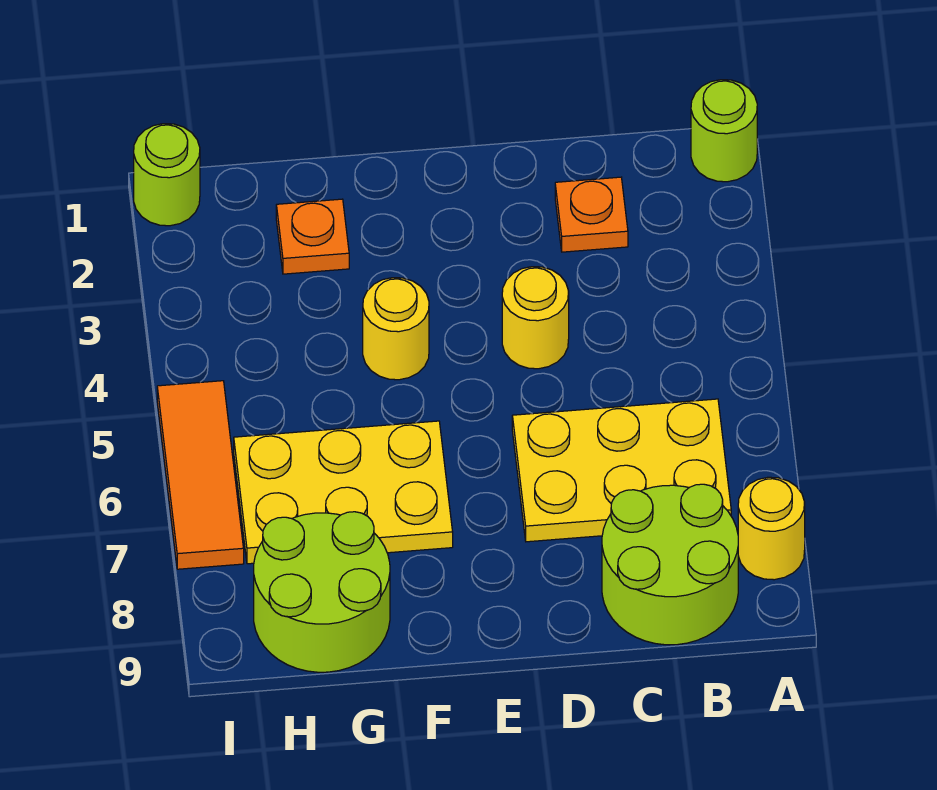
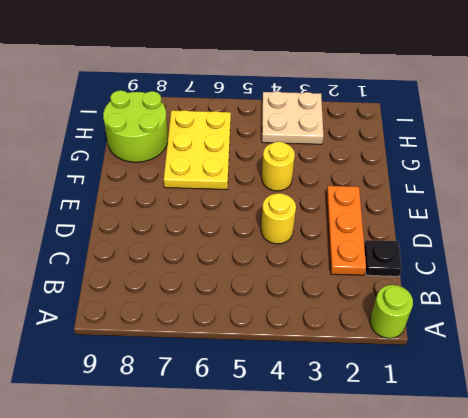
black plate C1 level 1 -> none
orange plate C2:E2 level 1 -> orange plate C2 level 1
tan plate H3:I4 level 1 -> none
none -> yellow round brick A8 level 1
none -> yellow plate B6:D7 level 1
none -> lime round brick B8:C9 level 1

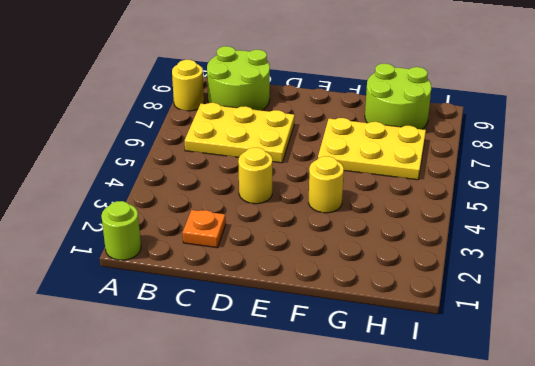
none -> orange plate G2 level 1
none -> lime round brick I1 level 1
none -> orange tile I5:I7 level 1

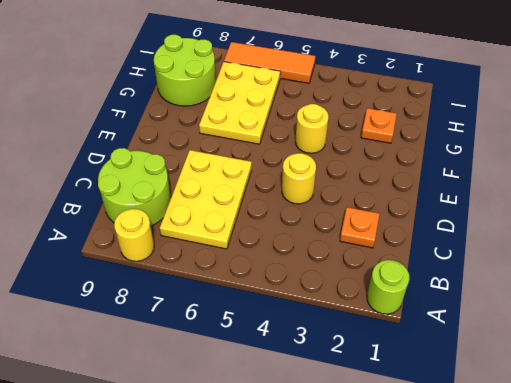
none -> lime round brick I1 level 1

